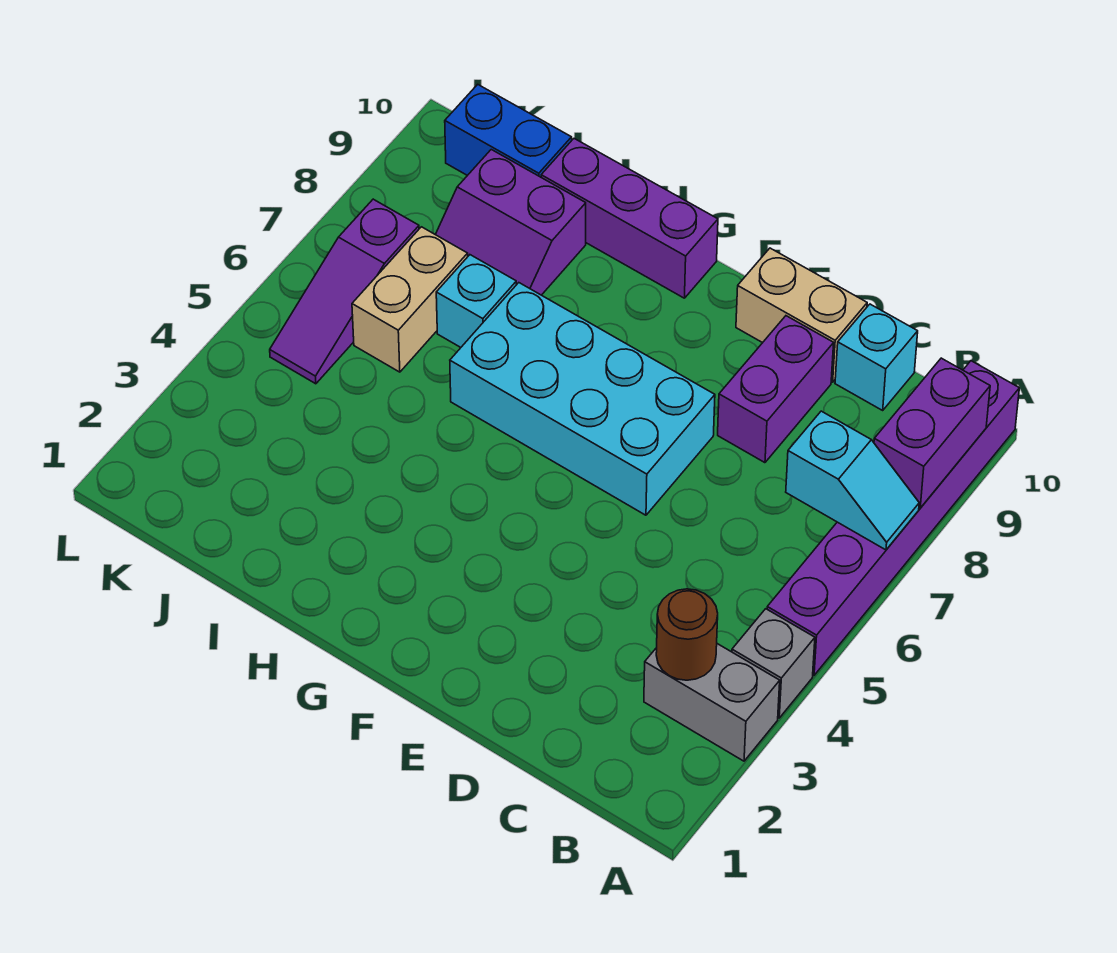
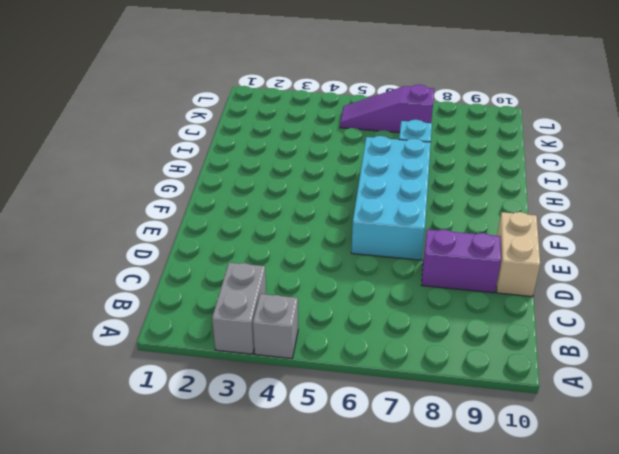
none -> purple brick A5:A10 level 1
none -> cyan brick C10 level 1
none -> purple brick G10:I10 level 1

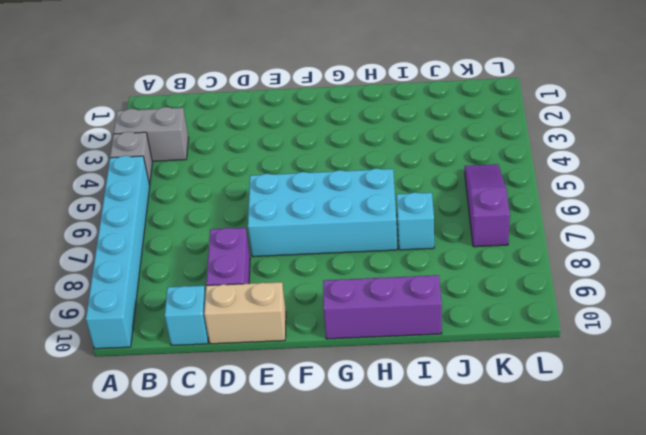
cyan brick A5:A10 level 1 -> purple brick A5:A10 level 1
none -> purple slope I8:J9 level 1 top 9
none -> tan brick J6:J7 level 1
none -> blue brick J10:K10 level 1

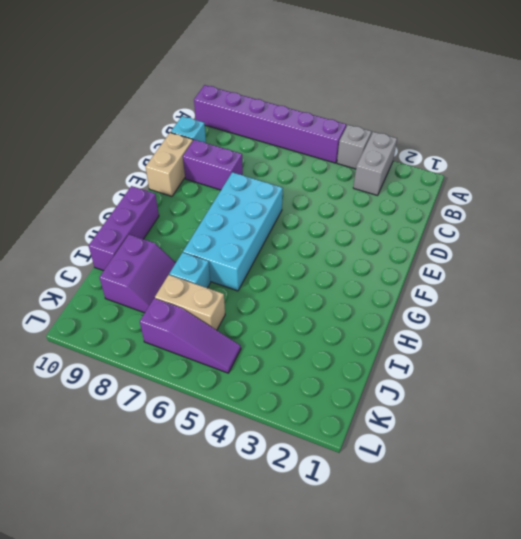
none -> blue brick J10:K10 level 1
none -> cyan slope A7:B7 level 2 top B
none -> purple brick A8:A9 level 2

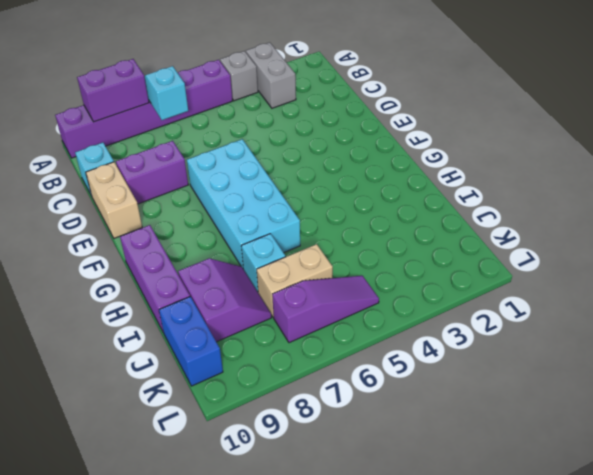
none -> brown round brick B3 level 2

